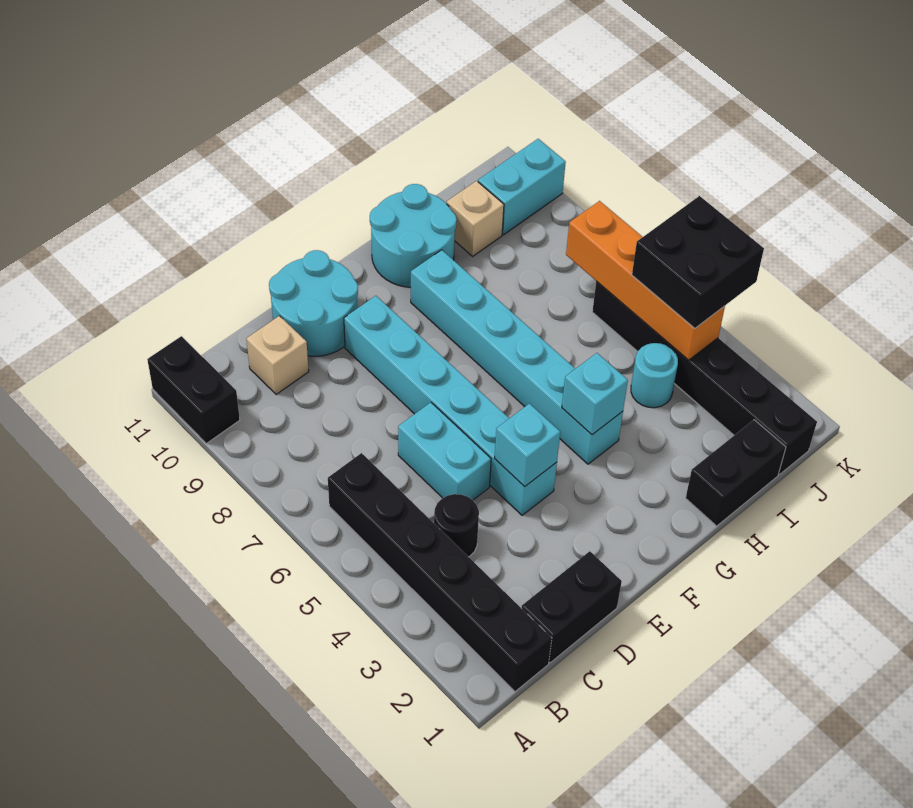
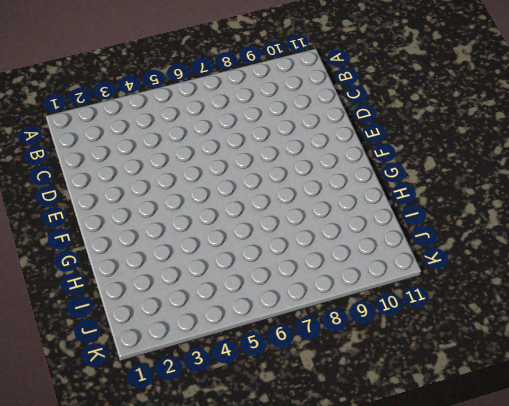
none -> black brick A10:A11 level 1
none -> black brick B1:B6 level 1
none -> black brick C1:D1 level 1

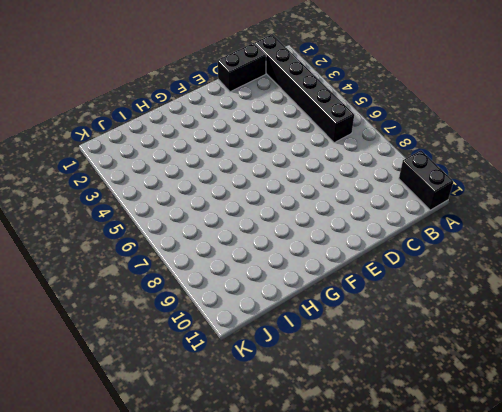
none -> black round brick C4 level 1
none -> tan brick C10 level 1
none -> cyan brick D5:D6 level 1

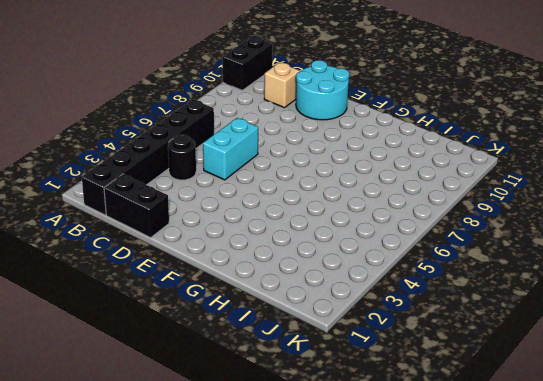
none -> cyan brick E4:E9 level 1
none -> cyan brick G4:G9 level 1
none -> cyan round brick G10:H11 level 1

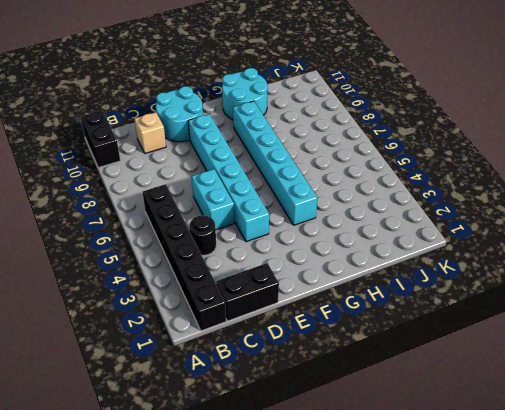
none -> black brick H1:I1 level 1
none -> cyan round brick I4 level 1
none -> tan brick I10 level 1

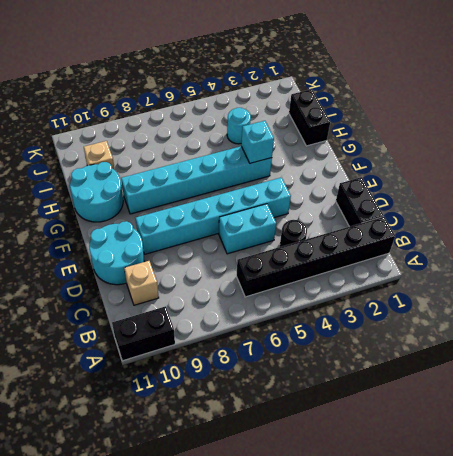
none -> black brick J1:J6 level 1
none -> cyan brick J10:K10 level 1
none -> cyan brick E4 level 2

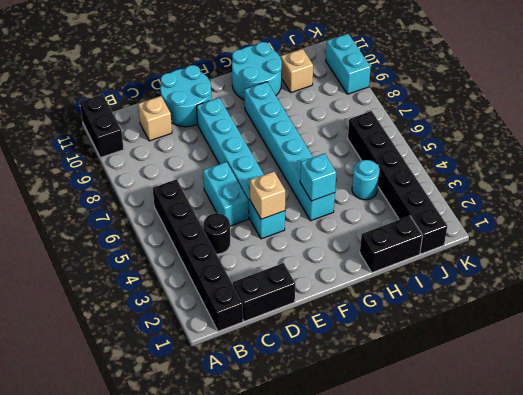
tan brick E4 level 2 -> cyan brick E4 level 2
cyan brick K9:K10 level 1 -> cyan brick J10:K10 level 1
none -> orange brick J4:J7 level 2
none -> black brick J4:K5 level 3

